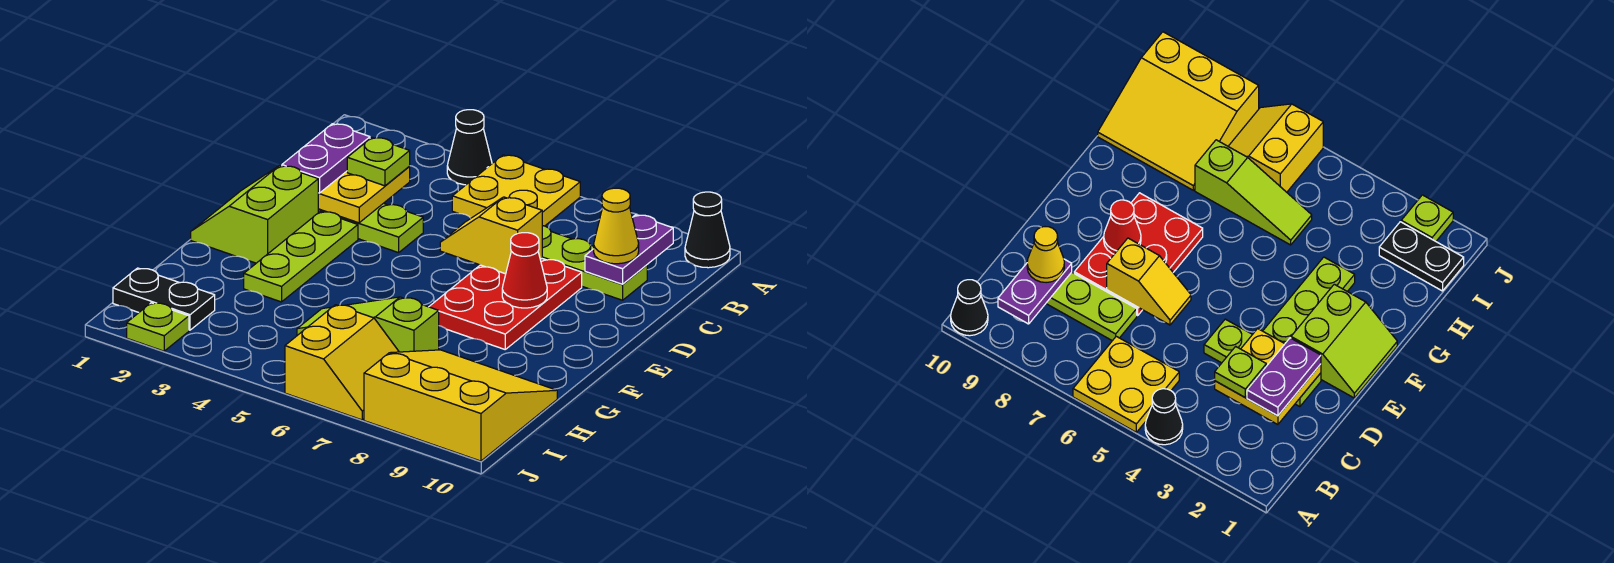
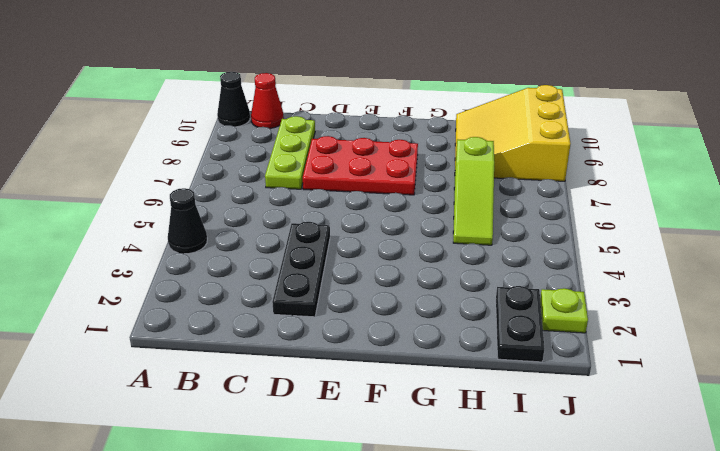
red cone B10 level 1 -> red cone E8 level 2
black plate D2:D4 level 1 -> lime plate D2:D4 level 1
none -> yellow plate A5:B6 level 1
none -> lime slope E1:F2 level 1 top 2
none -> lime plate E3:G3 level 1

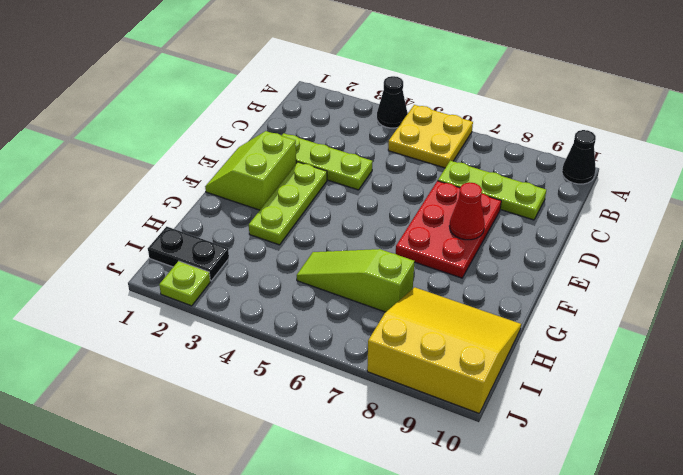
none -> yellow slope I6:J7 level 1 top 6
none -> purple plate B9:C9 level 2
none -> yellow plate C2:D3 level 2

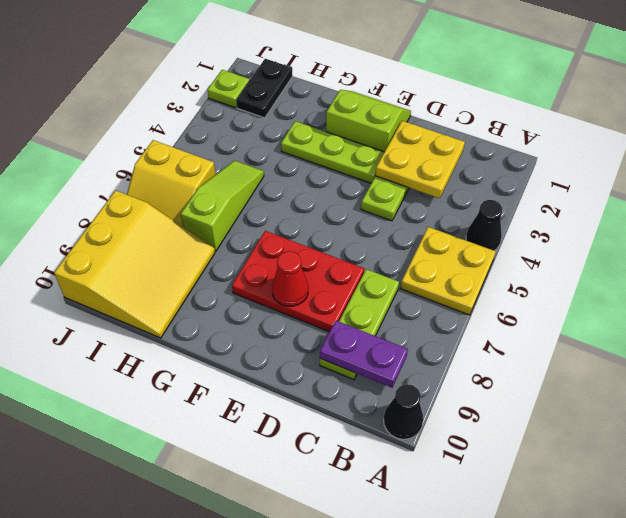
none -> yellow slope D6:D7 level 2 top 7
none -> purple plate C2:D2 level 3
none -> lime plate C3 level 3

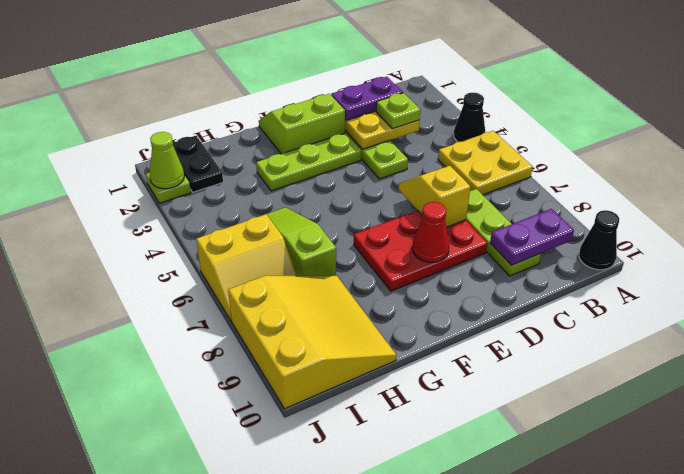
lime cone J2 level 2 -> none
none -> yellow cone C9 level 3

